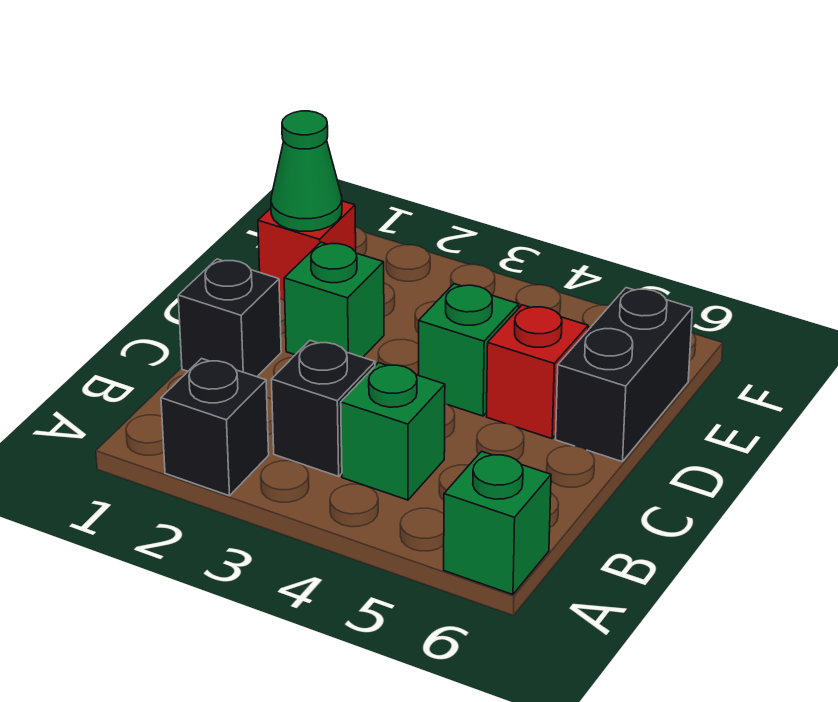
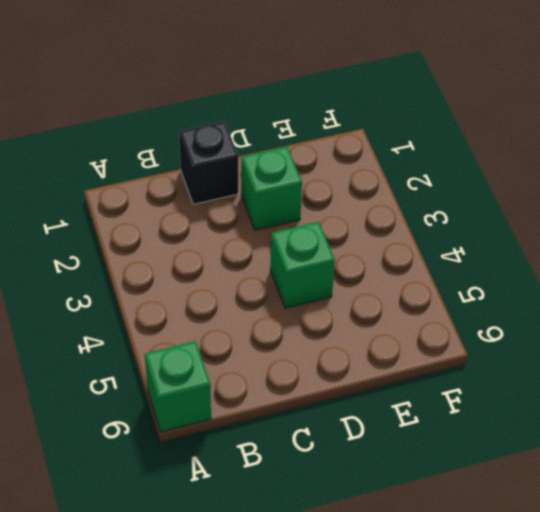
none -> black brick A2 level 1
none -> black brick B3 level 1

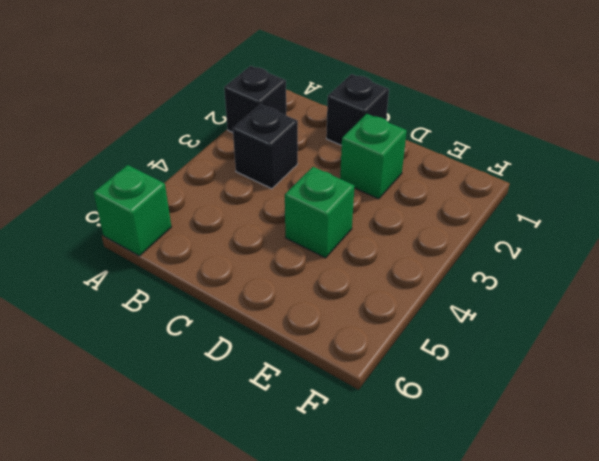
none -> green brick B4 level 1
none -> red brick D5 level 1

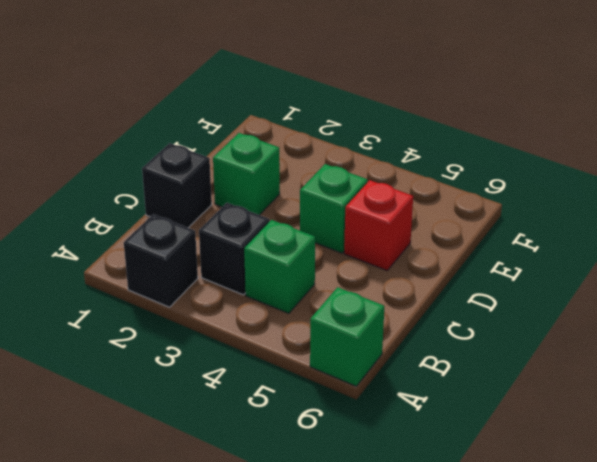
none -> black brick D6:E6 level 1
none -> red brick E1 level 1

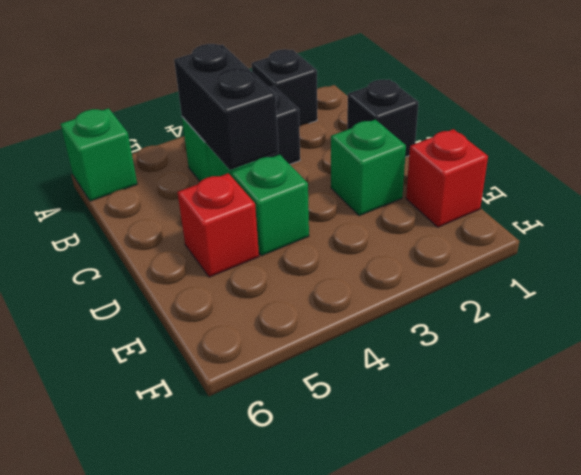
black brick B4:C4 level 2 -> black brick D6:E6 level 1
none -> green cone E1 level 2

